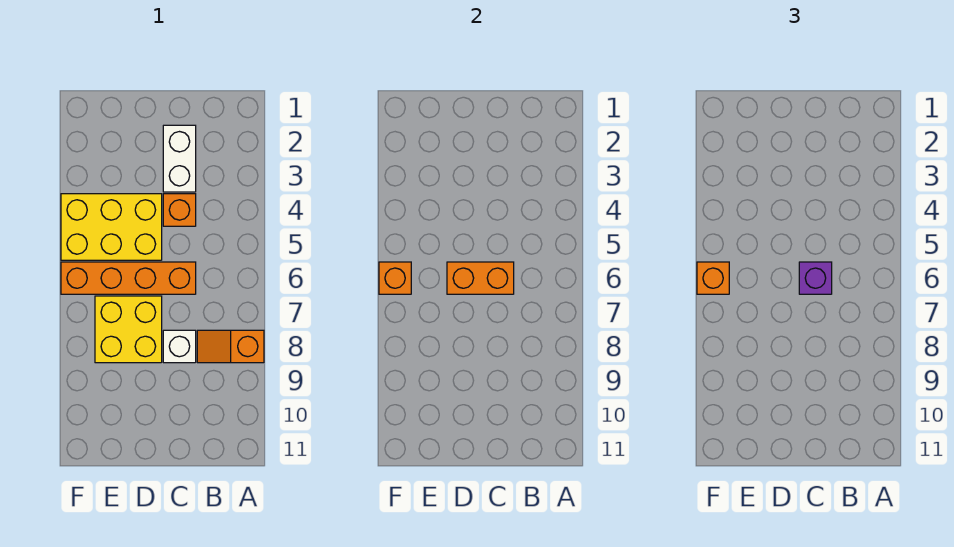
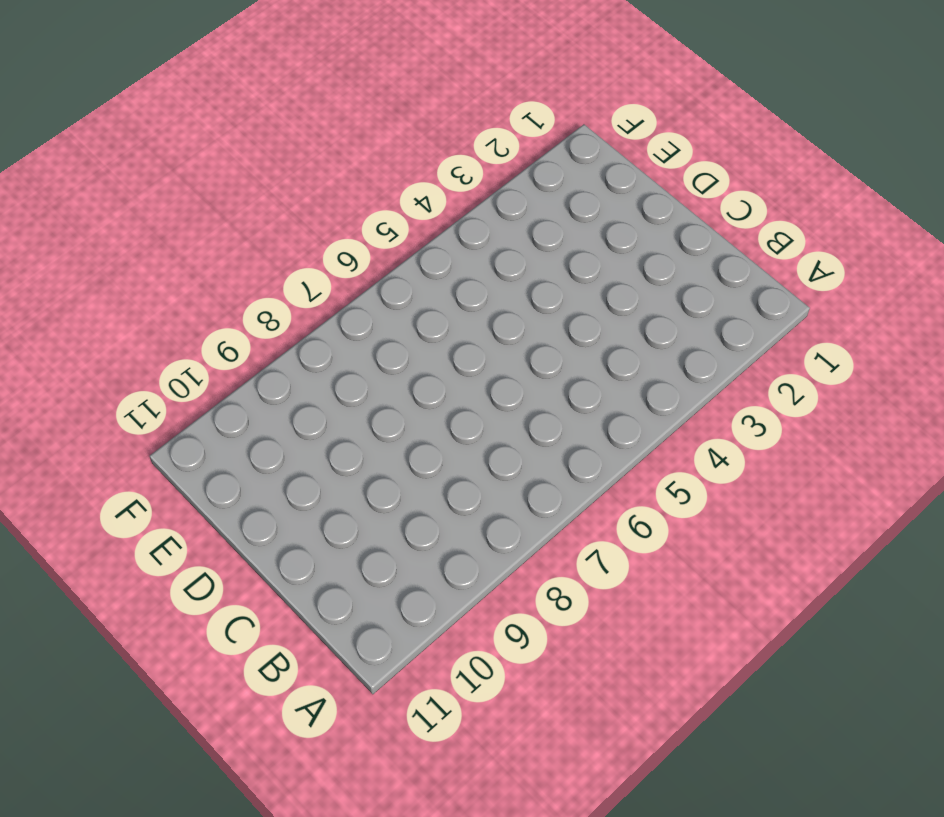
none -> orange slope A8:B8 level 1 top A
none -> white brick C2:C3 level 1

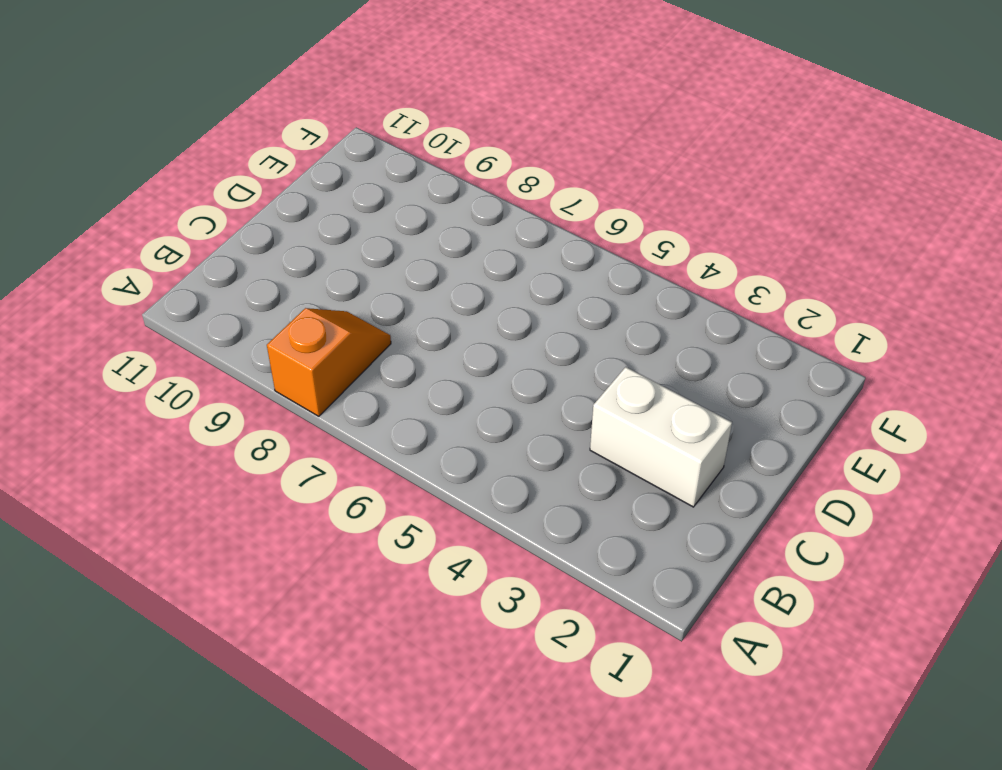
none -> orange brick C4 level 1
none -> orange brick C6:F6 level 1

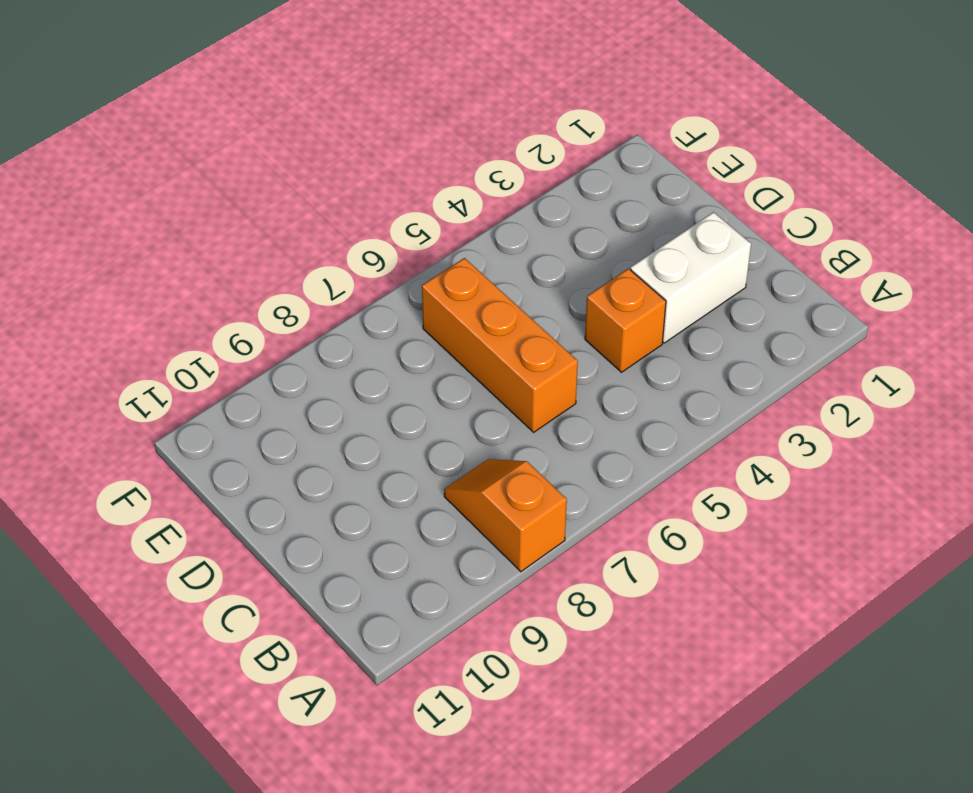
orange brick C6:E6 level 1 -> orange brick C6:F6 level 1
none -> white brick C8 level 1
none -> yellow brick D4:F5 level 1

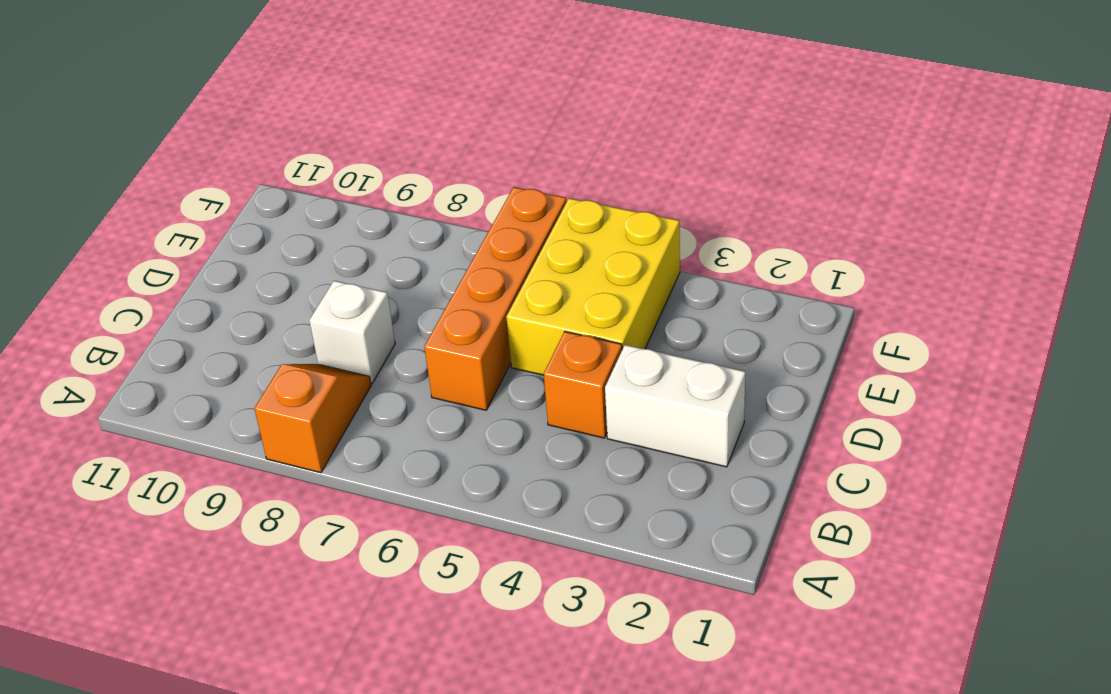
none -> yellow brick D7:E8 level 1
none -> orange brick C6:D6 level 2

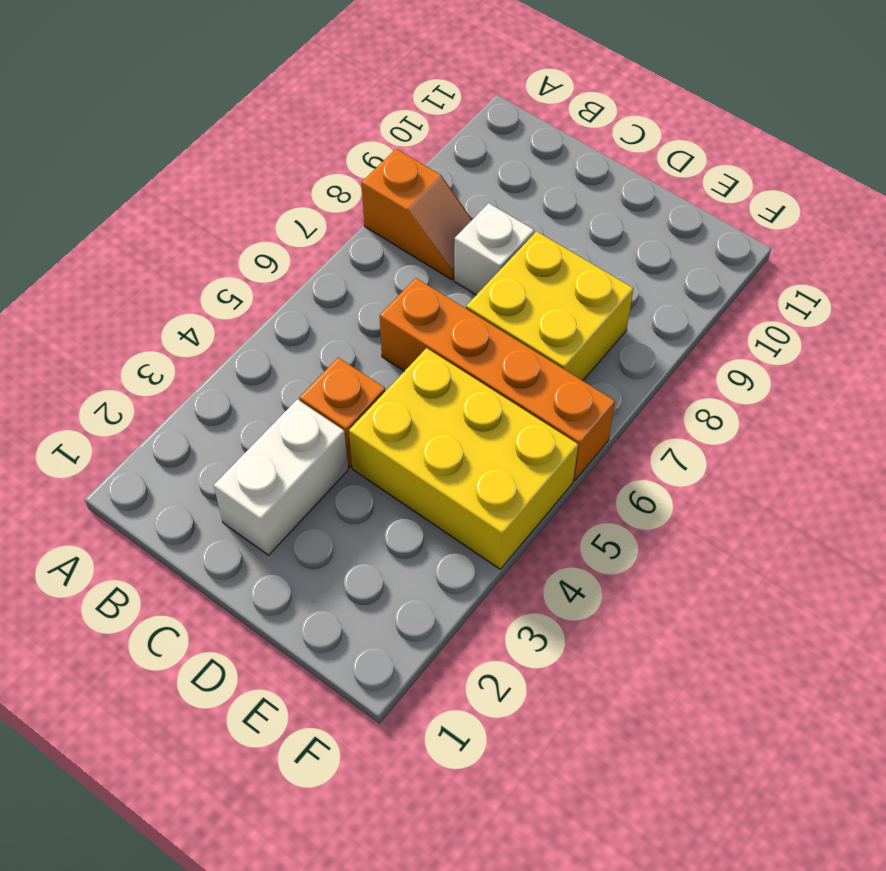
none -> orange brick C6:D6 level 2
none -> orange brick F6 level 2

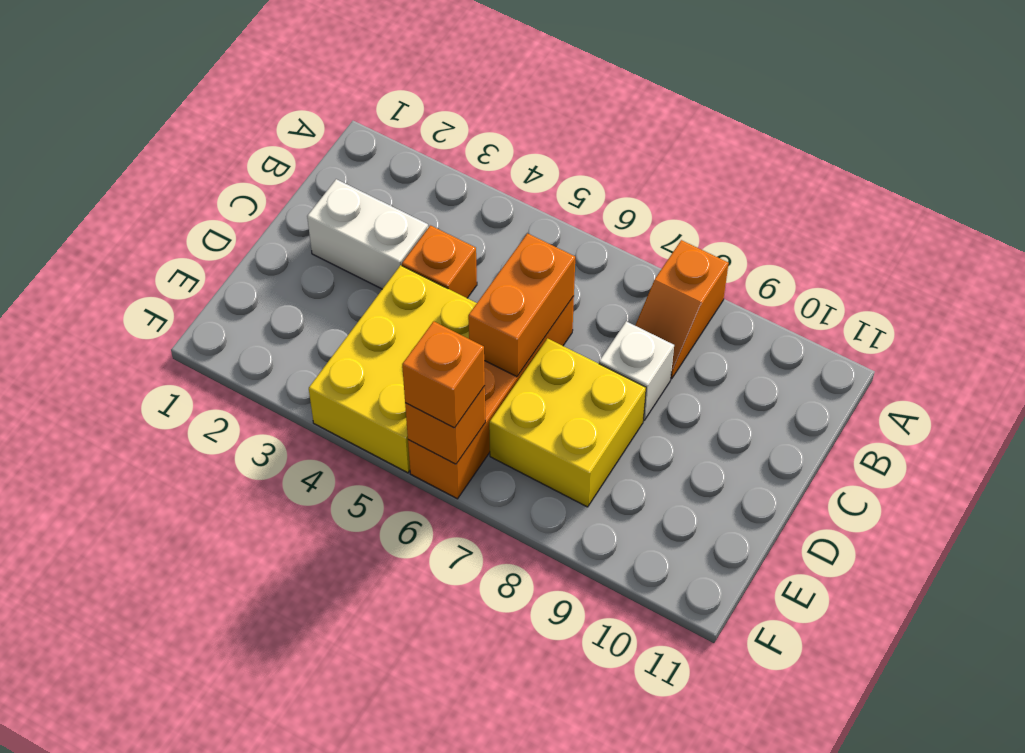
none -> purple brick C6 level 3

